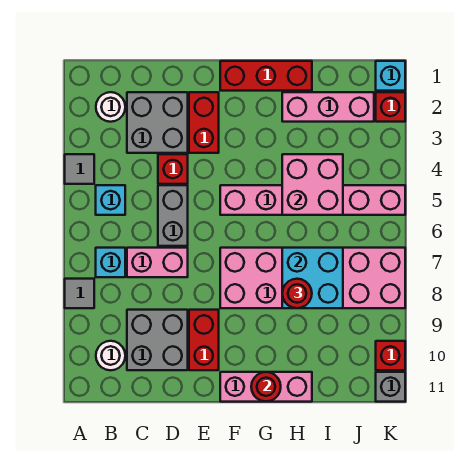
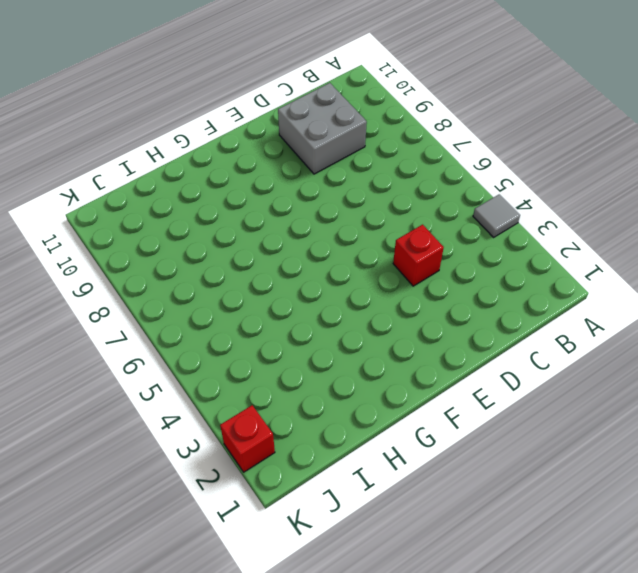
none -> grey tile A8 level 1
none -> white round brick B2 level 1
none -> cyan brick B5 level 1

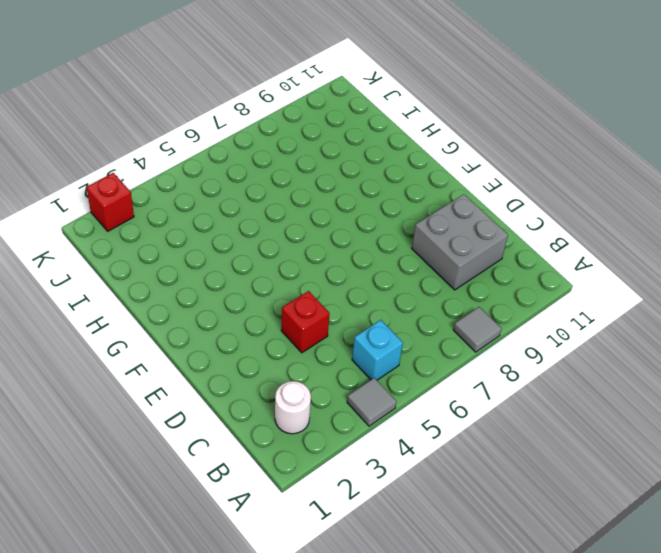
none -> cyan brick B7 level 1
none -> white round brick B10 level 1
none -> grey brick C2:D3 level 1

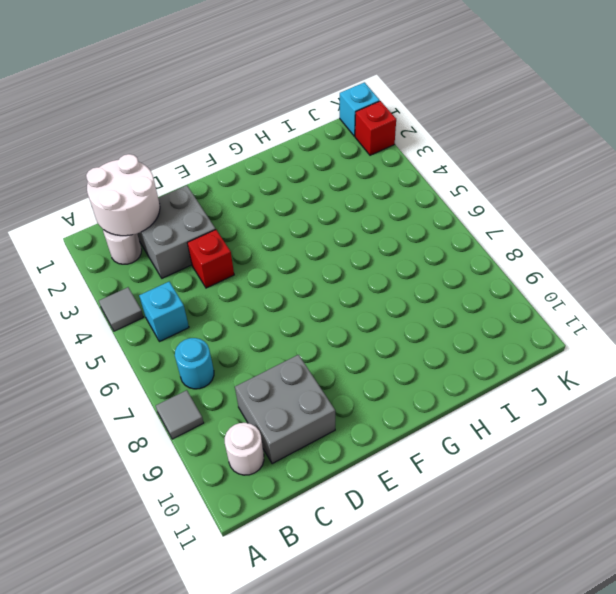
white round brick B1:C2 level 2 -> none
cyan round brick B7 level 1 -> cyan brick B7 level 1
none -> pink brick C7:D7 level 1
none -> grey brick D5:D6 level 1
none -> red brick E2:E3 level 1

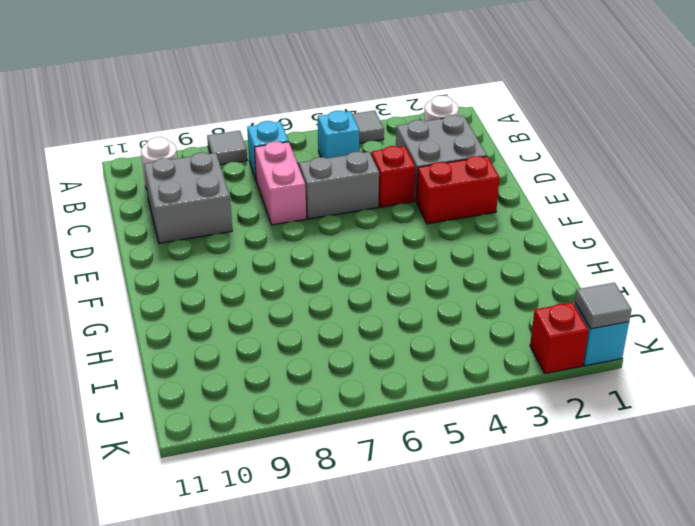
grey tile K1 level 2 -> none
none -> red brick E9:E10 level 1
none -> red brick F1:H1 level 1
none -> pink brick F5:K5 level 1

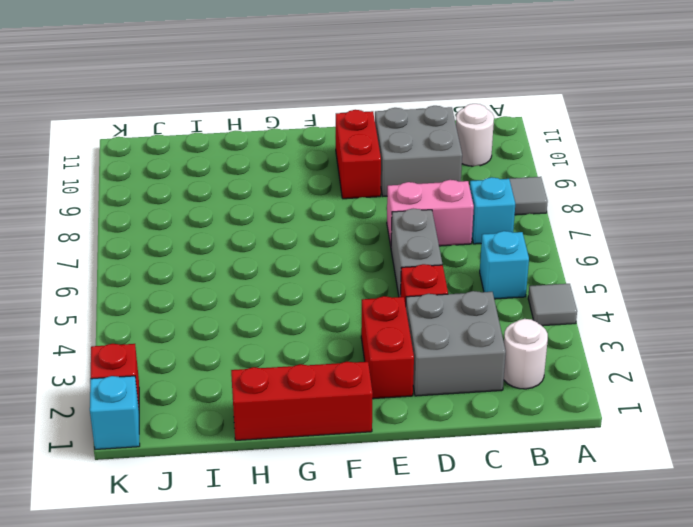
none -> pink brick F5:K5 level 1
none -> pink brick F7:K8 level 1
none -> pink brick F11:H11 level 1

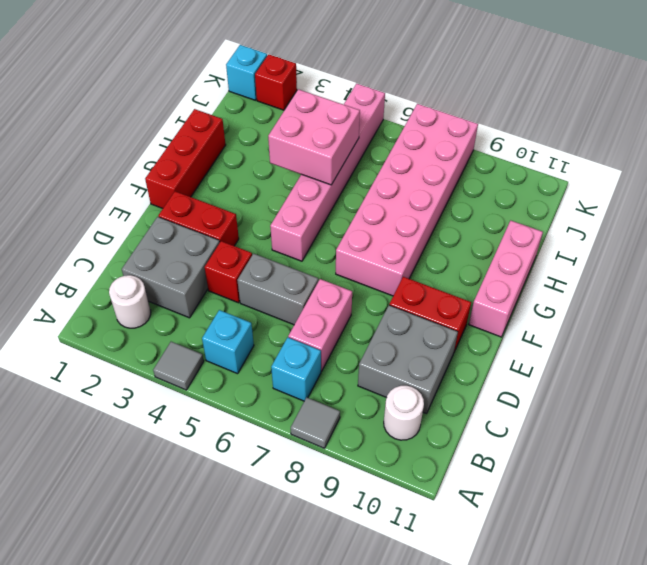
none -> pink brick H2:J2 level 1
none -> red brick K10 level 1
none -> grey brick K11 level 1

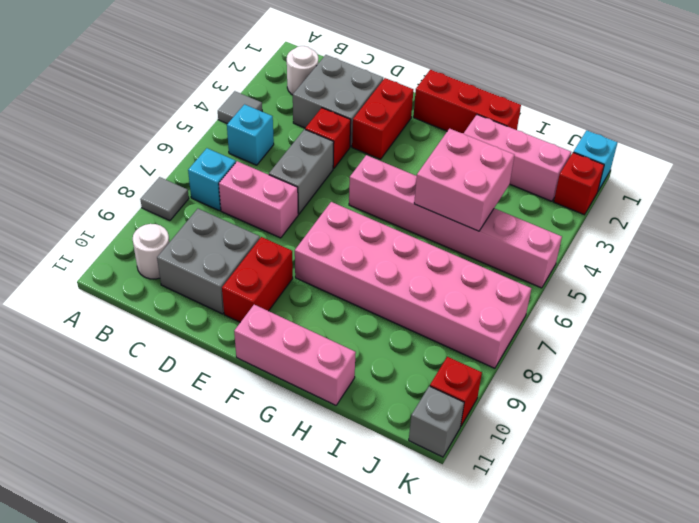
none -> red round brick G11 level 2
none -> cyan brick H7:I8 level 2
none -> red round brick H8 level 3

